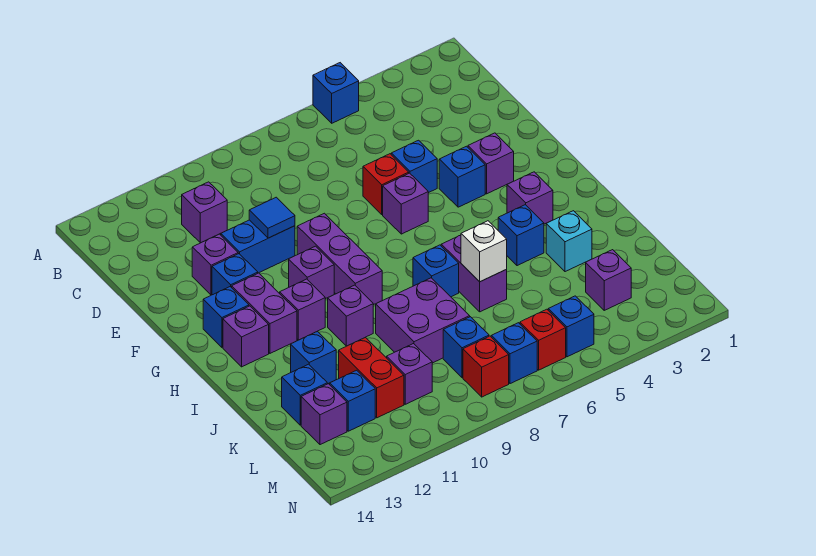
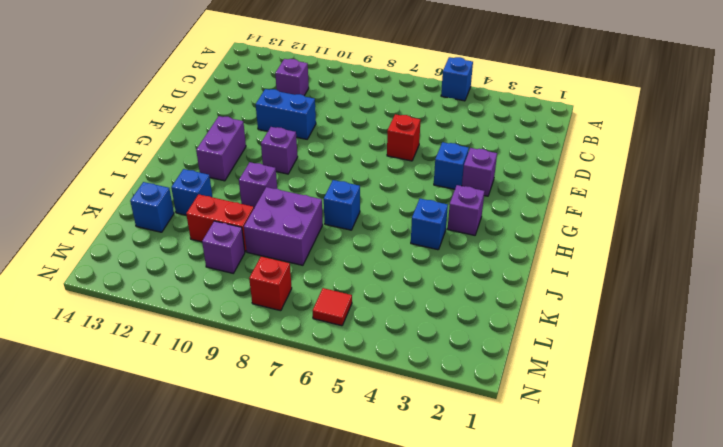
red brick K10:K11 level 1 -> red brick K11:L11 level 1
red tile M6 level 1 -> red brick M6 level 1
none -> blue brick E5 level 1
none -> purple brick E12 level 1
none -> purple brick F6 level 1
none -> purple brick F9:H9 level 1

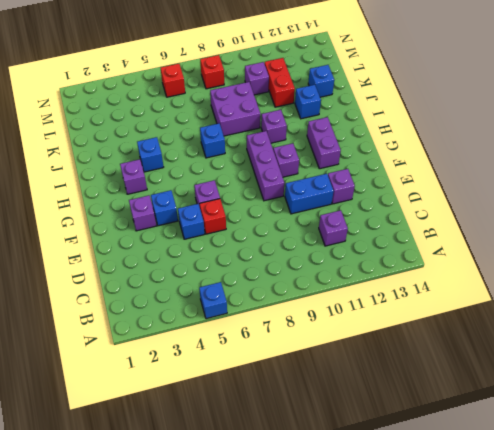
none -> blue brick F12 level 1
none -> blue brick G13 level 1
none -> purple brick H11 level 1
none -> purple brick H13 level 1

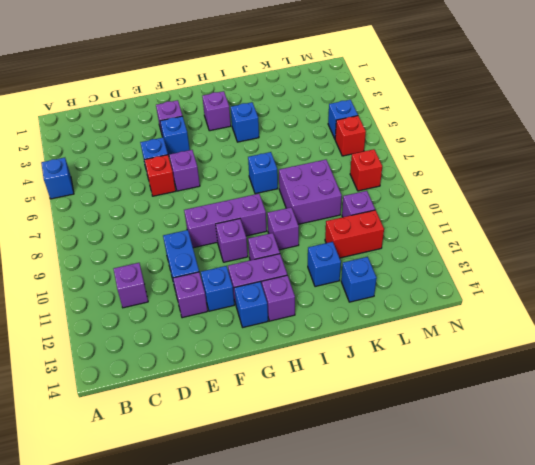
none -> purple brick I6:J6 level 1
none -> cyan brick J3 level 1
none -> purple brick L3 level 1
none -> blue brick L8 level 1

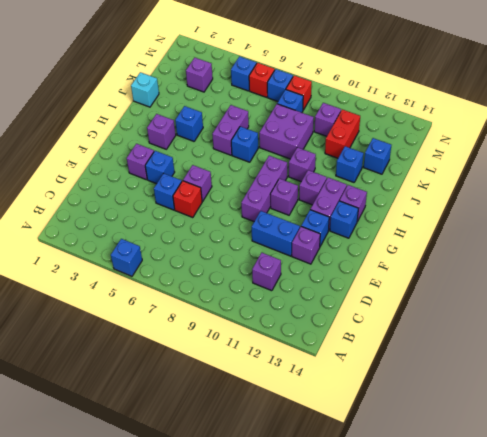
cyan brick J1 level 1 -> cyan brick J3 level 1
none -> blue brick L12 level 1
none -> purple brick L13 level 1
none -> blue tile E10 level 2
none -> white brick J6 level 2

